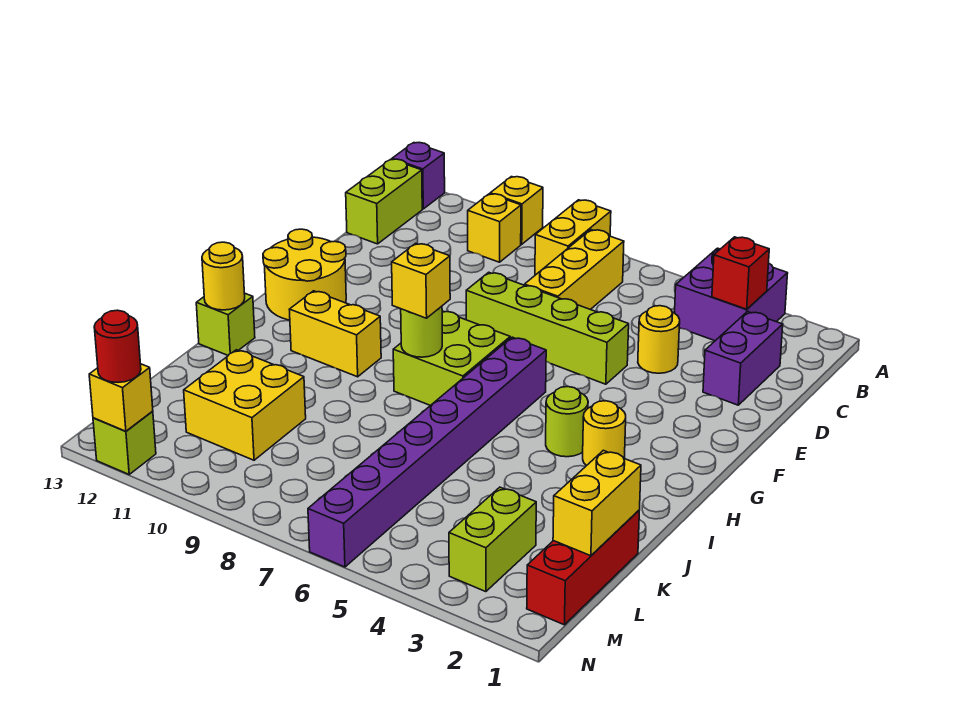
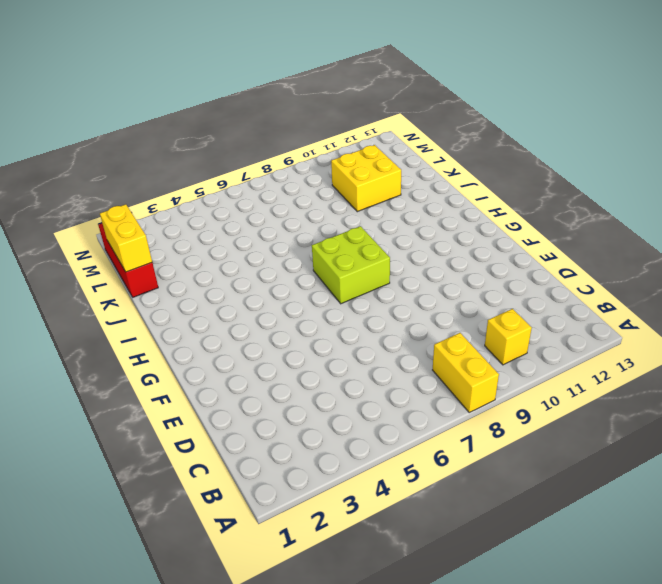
none -> purple brick A3:B4 level 1
none -> yellow brick A10 level 1
none -> purple brick A13 level 1

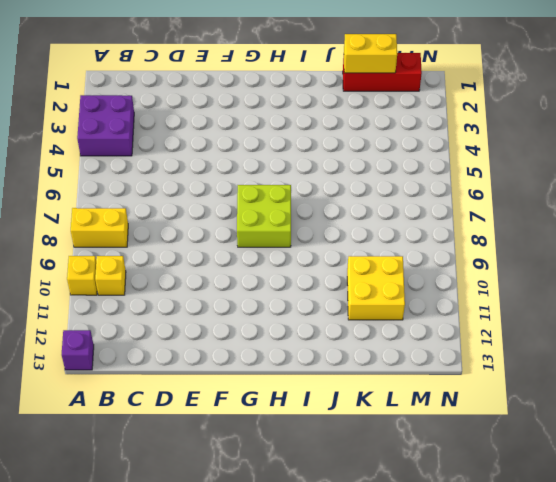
none -> yellow brick B7:D7 level 1
none -> lime brick B13:C13 level 1
none -> purple brick C2:D2 level 1

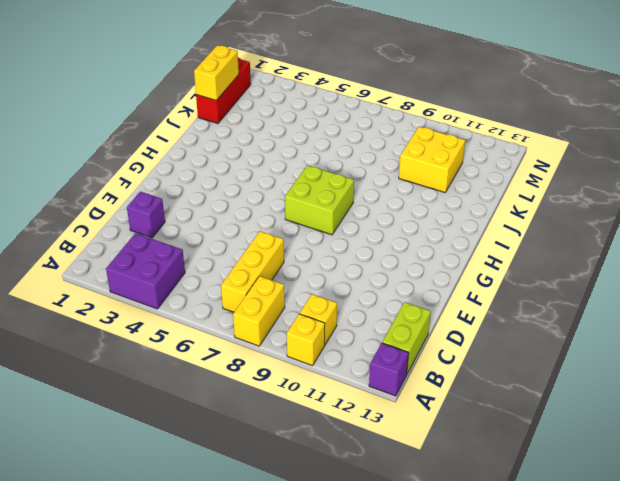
purple brick D2 level 1 -> purple brick C2:D2 level 1
none -> yellow round brick D4 level 1
none -> lime brick E5:E8 level 1
none -> yellow round brick F12:G13 level 1

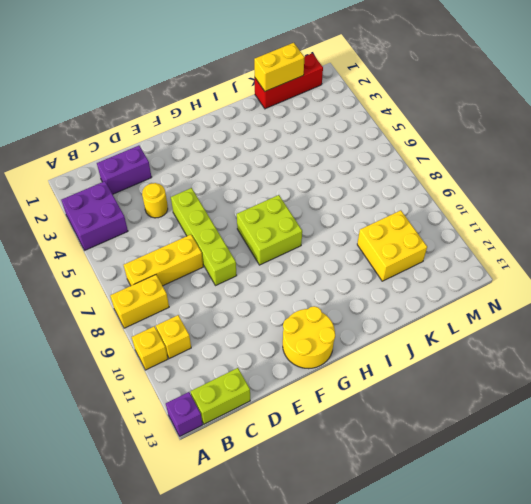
none -> purple brick G6:N6 level 1
none -> yellow round brick H3 level 1
none -> lime round brick H4 level 1

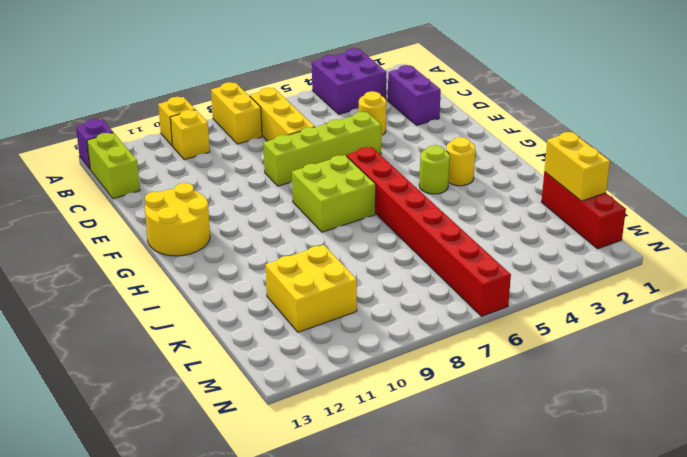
red brick G6:N6 level 1 -> purple brick G6:N6 level 1
none -> yellow brick H10:H11 level 1
none -> lime brick I13 level 1
none -> lime brick L3:M3 level 1

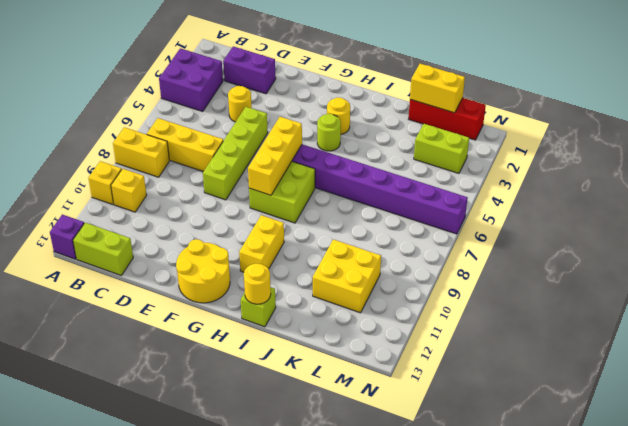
yellow brick G6:G8 level 2 -> none
none -> lime brick N12 level 1
none -> red brick B3 level 2
none -> lime round brick H8 level 2

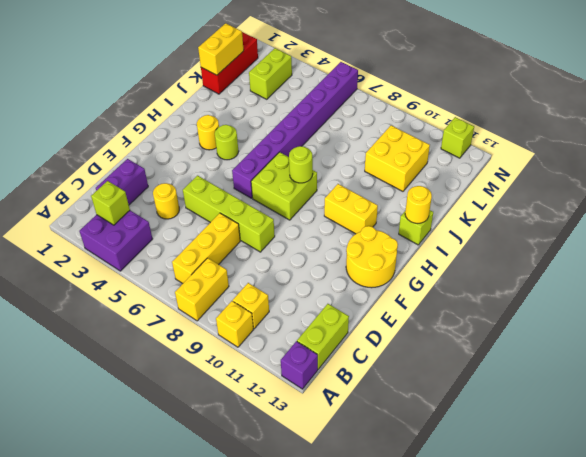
lime brick B3 level 2 -> red brick B3 level 2
none -> yellow brick N12 level 2
none -> yellow brick H8 level 3
none -> red round brick N12 level 3

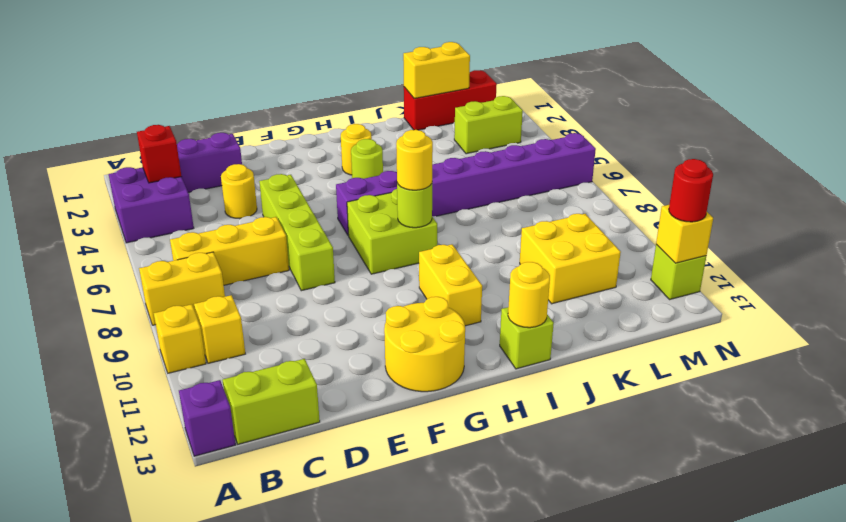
yellow round brick H8 level 3 -> yellow brick H8 level 3

